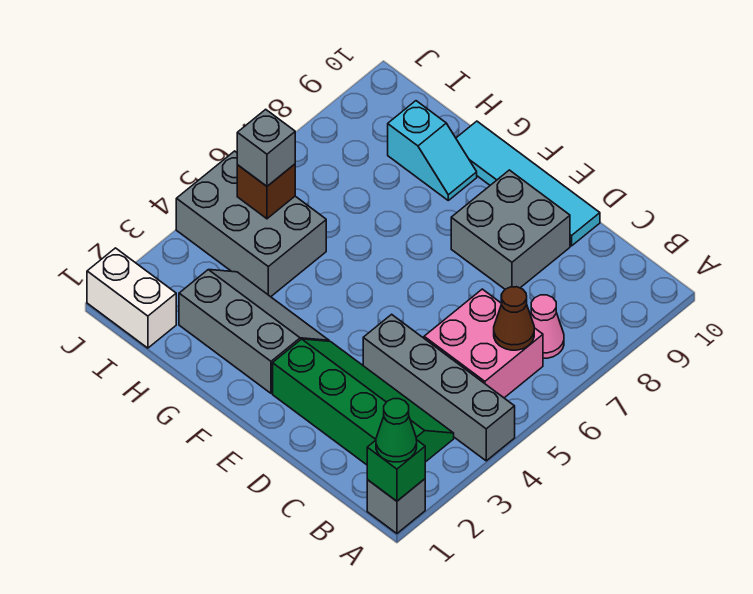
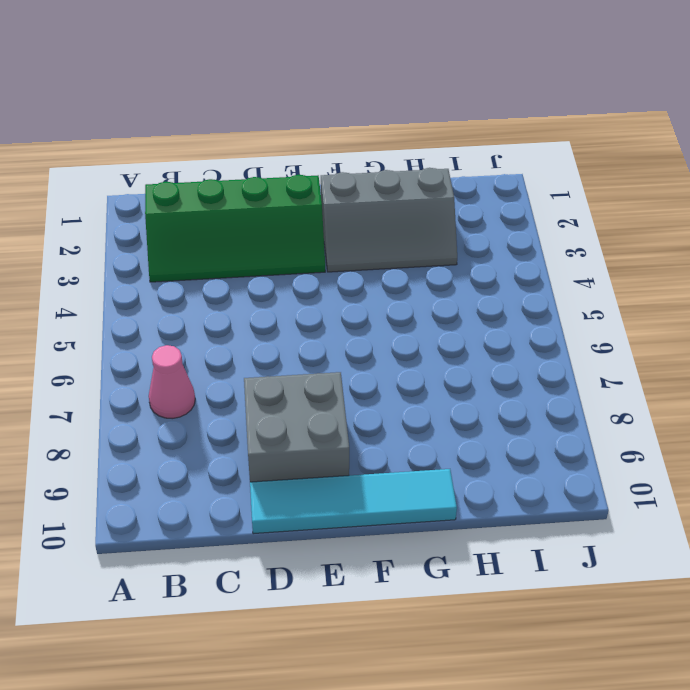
none -> grey brick A1 level 1
none -> grey brick A4:D4 level 1
none -> pink brick B5:C6 level 1

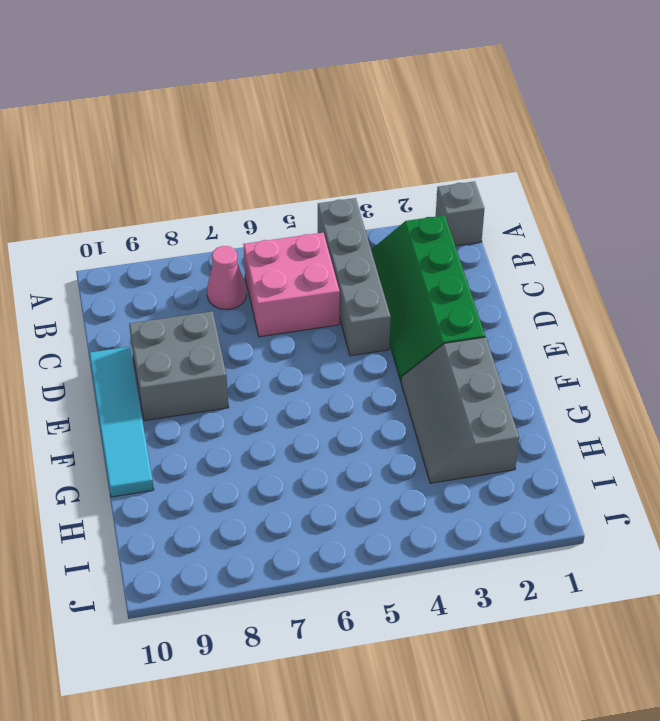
none -> cyan slope G9:H9 level 1 top H
none -> grey brick H4:J5 level 1
none -> white brick I1:J1 level 1

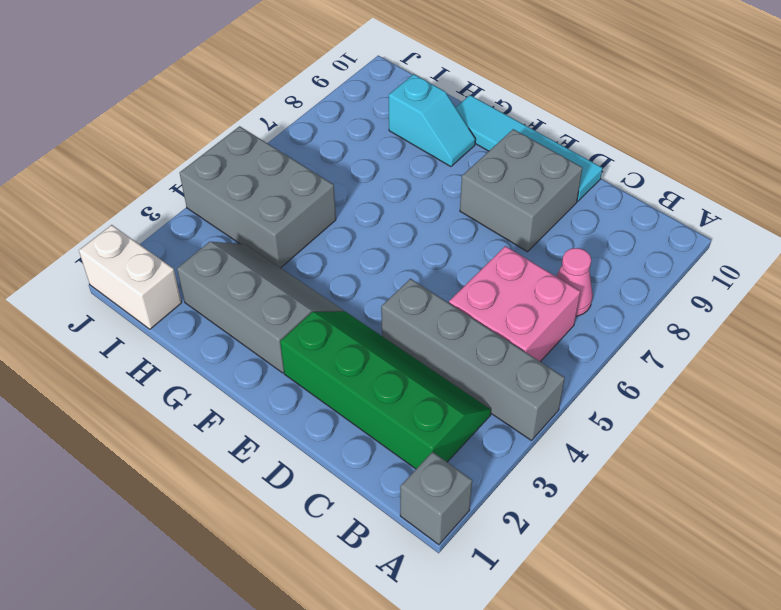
none -> green brick A1 level 2
none -> brown cone B6 level 2
none -> brown brick I5 level 2

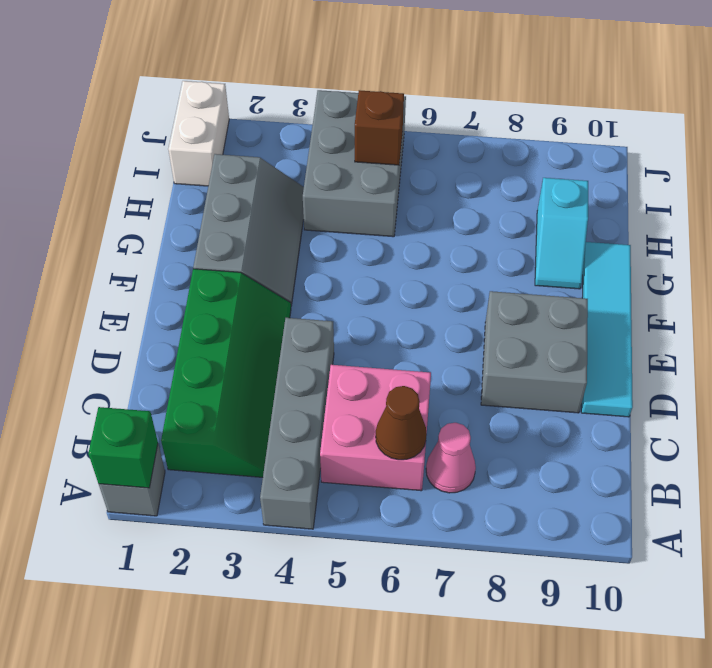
none -> green cone A1 level 3
none -> grey brick I5 level 3

